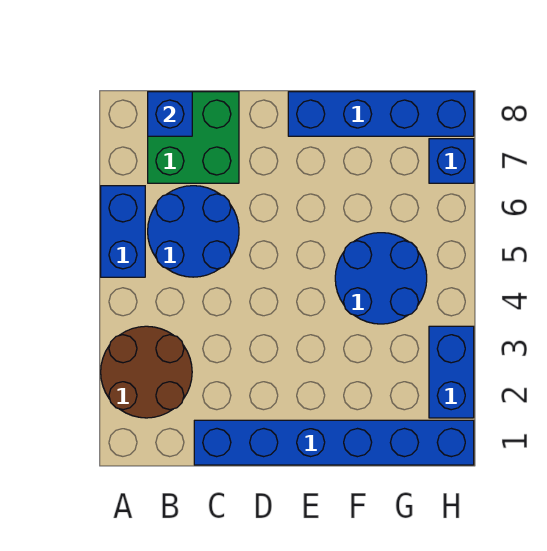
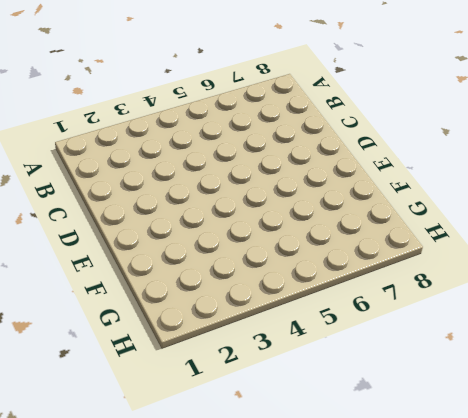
none -> brown round brick A2:B3 level 1
none -> blue brick A5:A6 level 1

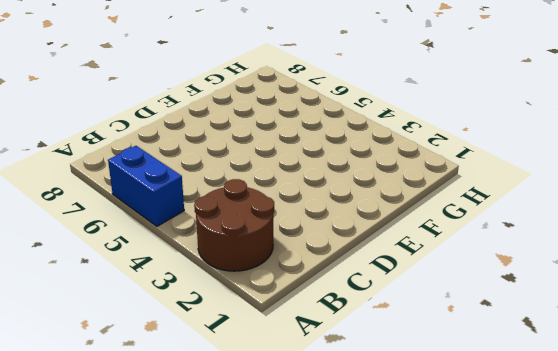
none -> blue round brick B5:C6 level 1
none -> green brick B7:C8 level 1

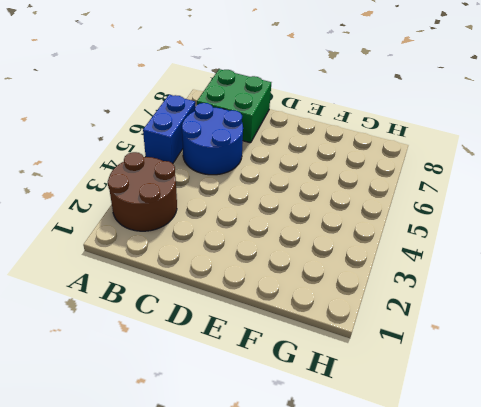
none -> blue brick C1:H1 level 1
none -> blue brick E8:H8 level 1

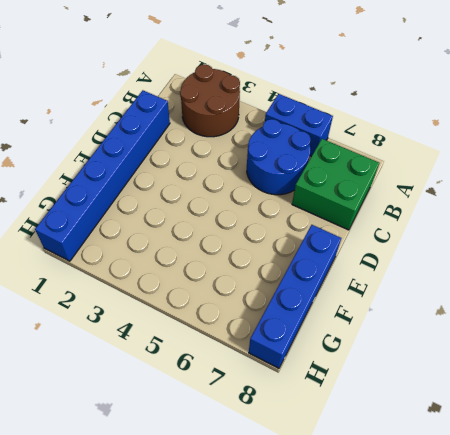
none -> blue round brick F4:G5 level 1
none -> blue brick H2:H3 level 1

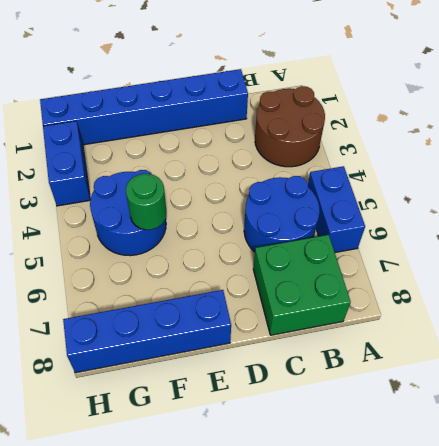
green round brick F5 level 2 -> none
none -> blue brick H7 level 1
none -> blue brick B8 level 2

